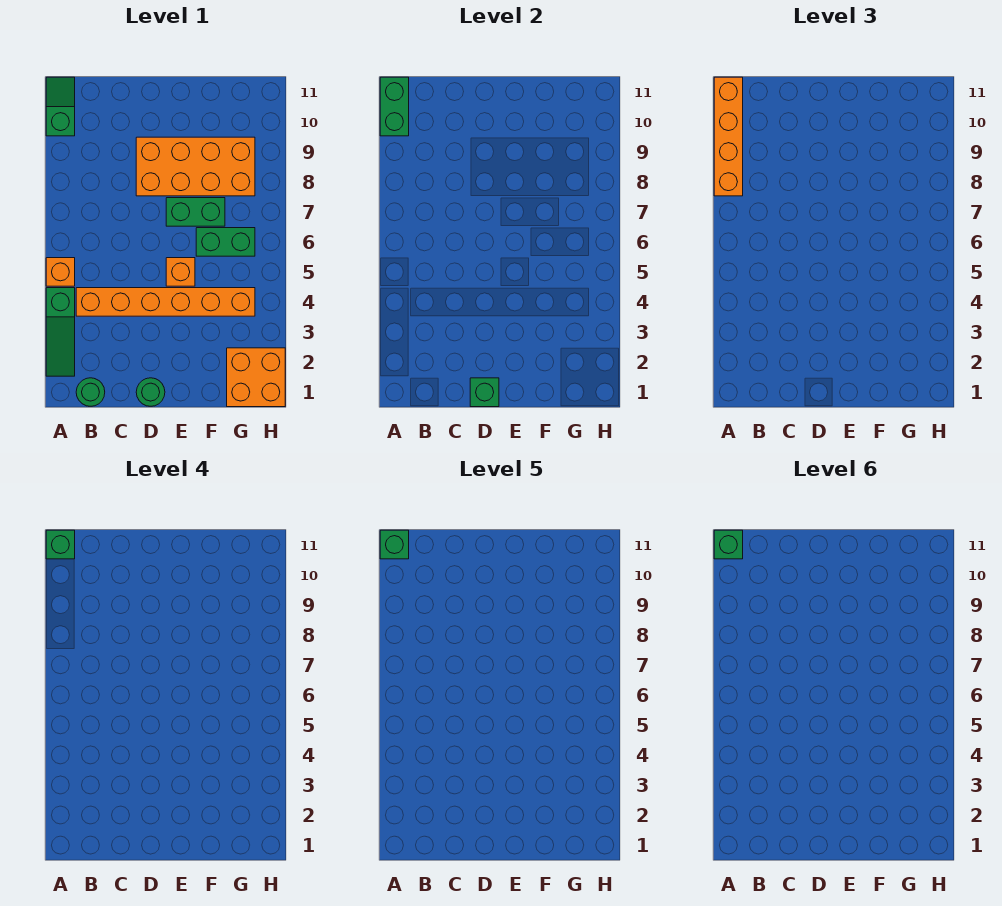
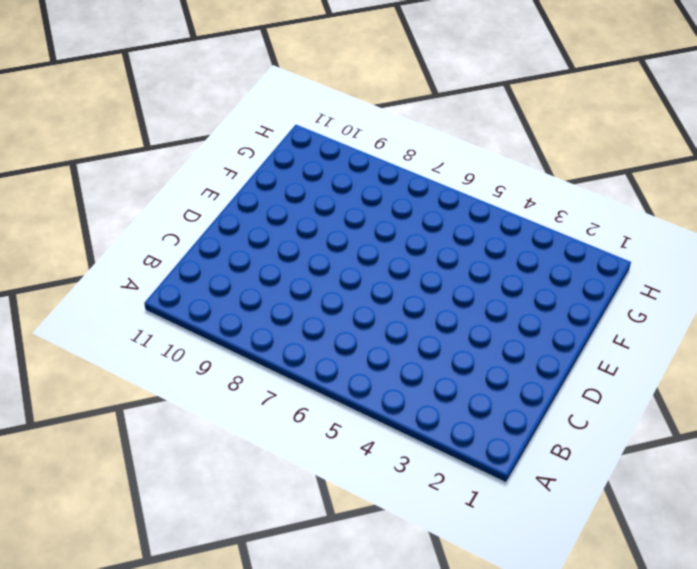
none -> green slope A2:A4 level 1 top 4
none -> orange brick A5 level 1
none -> green slope A10:A11 level 1 top 10

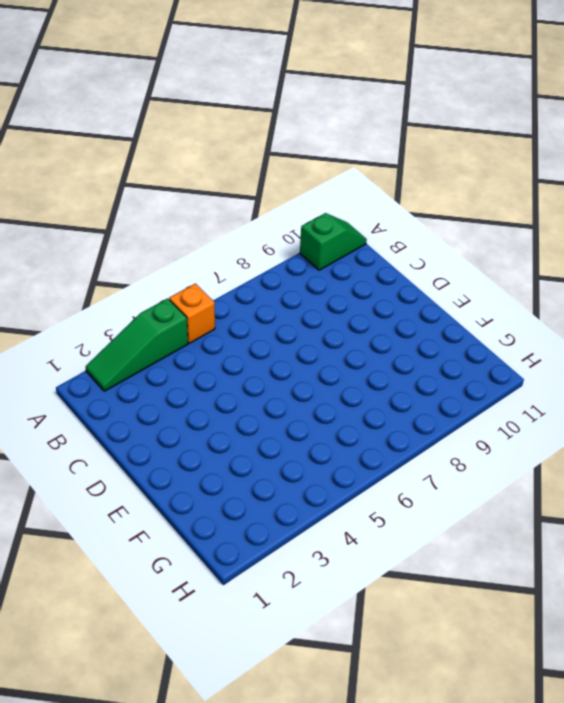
none -> green round brick B1 level 1
none -> orange brick B4:G4 level 1
none -> green round brick D1 level 1

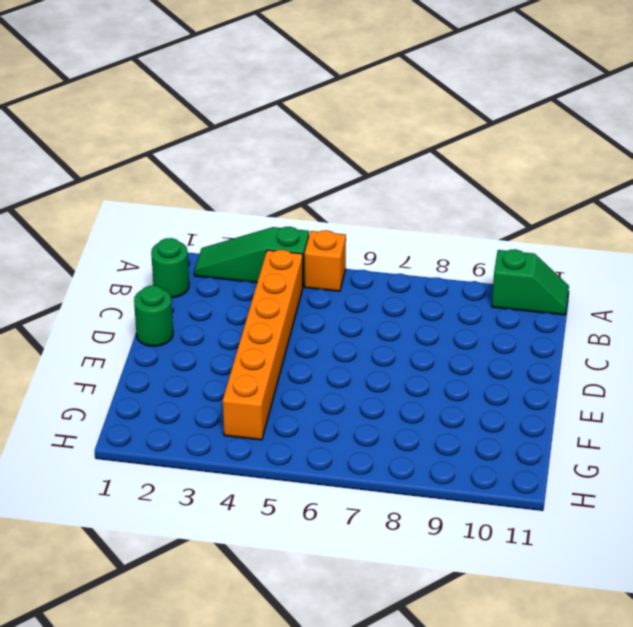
none -> orange brick D8:G9 level 1
none -> orange brick E5 level 1
none -> green brick E7:F7 level 1

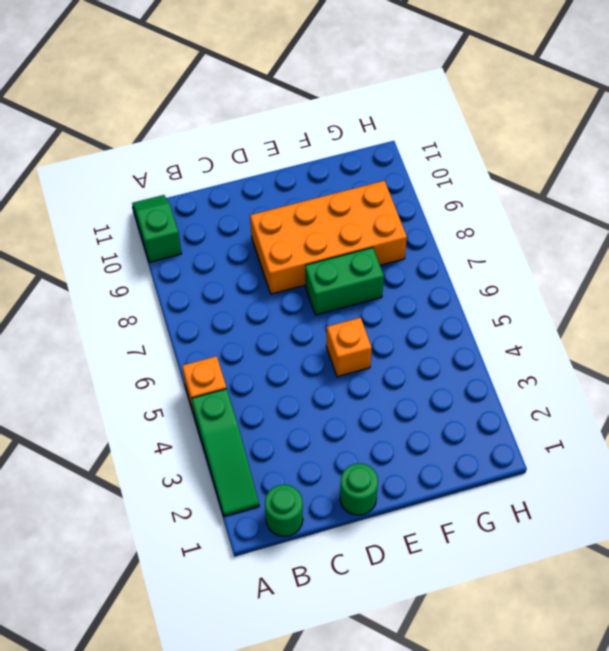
none -> orange brick B4:G4 level 1
none -> green brick F6:G6 level 1
none -> orange brick G1:H2 level 1

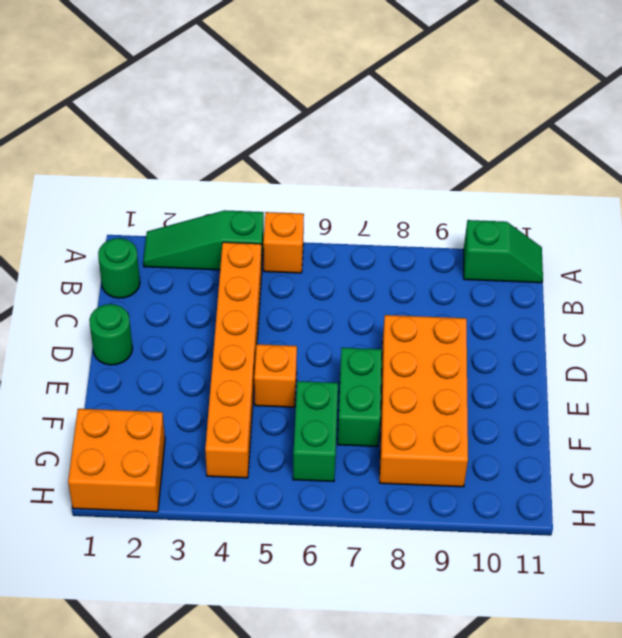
none -> green brick A10:A11 level 2
none -> green brick D1 level 2
none -> orange brick A8:A11 level 3

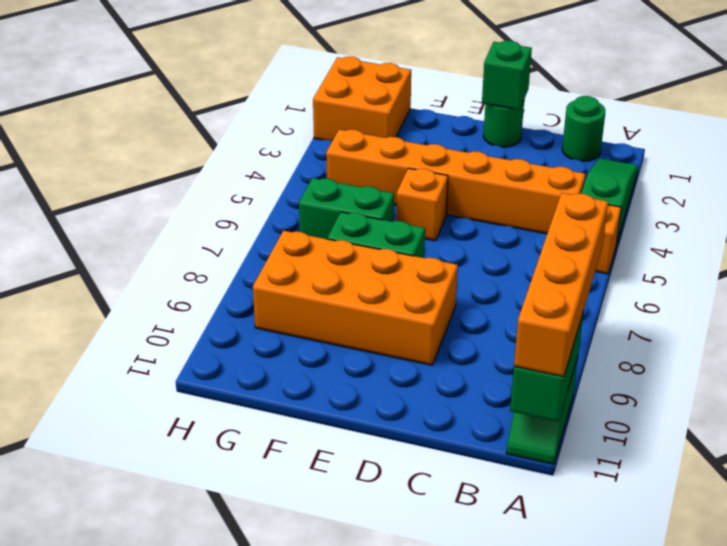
none -> green brick A11 level 4
none -> green brick A11 level 5
none -> green brick A11 level 6

